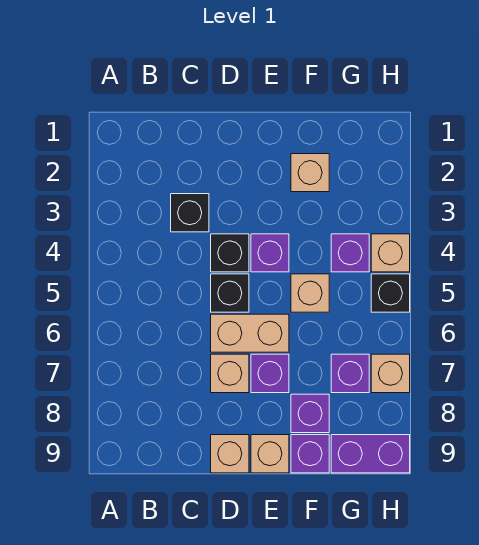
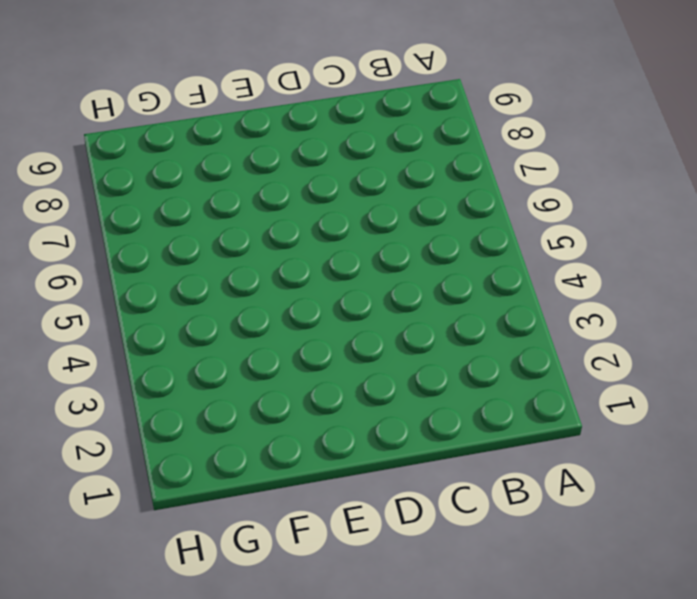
none -> black brick C3 level 1
none -> black brick D4 level 1
none -> black brick D5 level 1

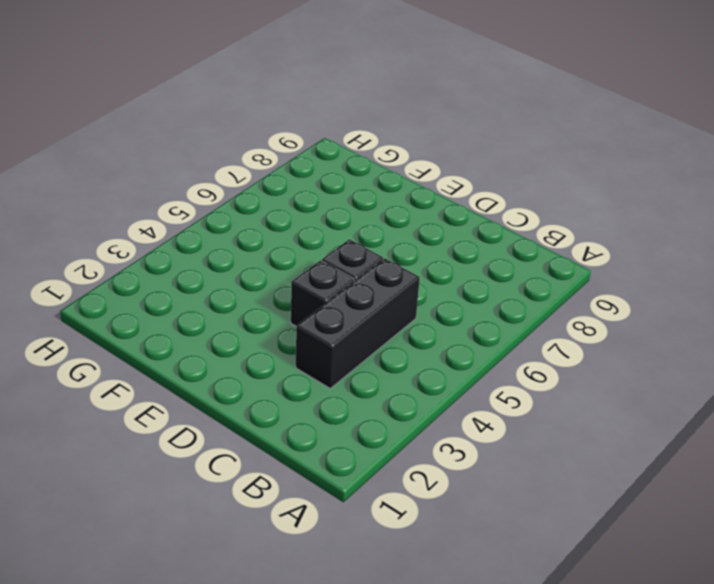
black brick C3:C5 level 1 -> black brick C3 level 1
none -> tan brick D6:E6 level 1
none -> tan brick D7 level 1
none -> tan brick D9 level 1

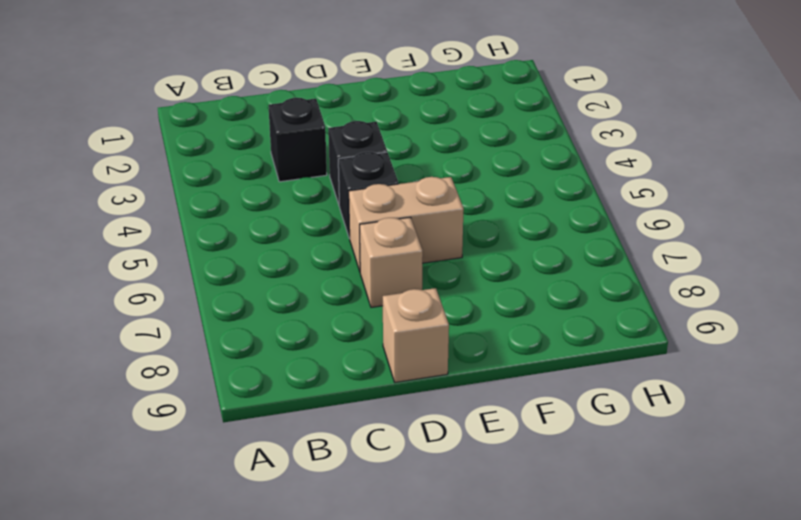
none -> purple brick E4 level 1
none -> purple brick E7 level 1
none -> tan brick E9 level 1

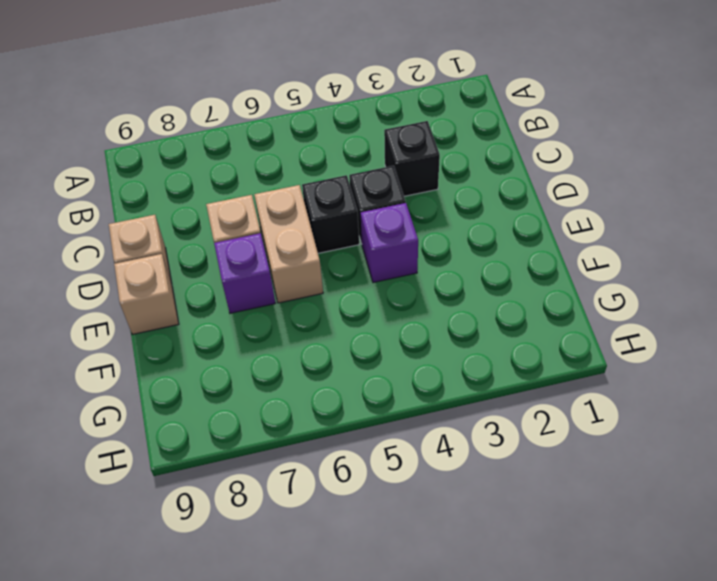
none -> tan brick F2 level 1
none -> tan brick F5 level 1
none -> purple brick F8 level 1

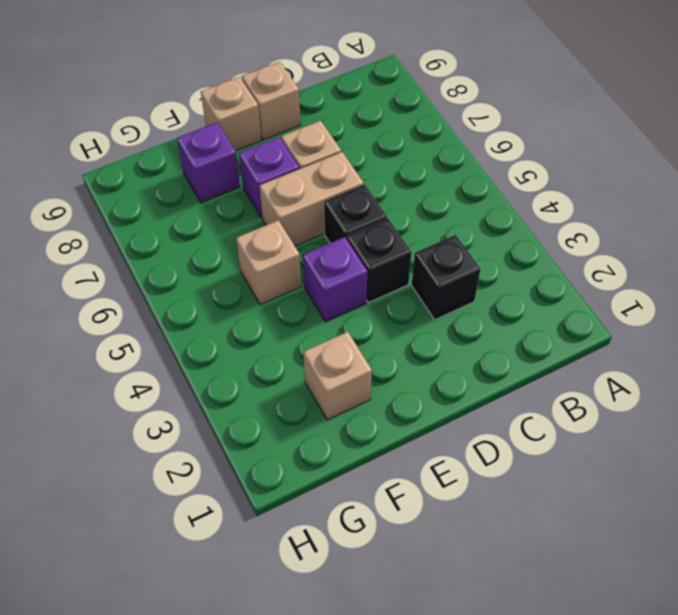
none -> purple brick F9 level 1
none -> purple brick G4 level 1
none -> purple brick G7 level 1

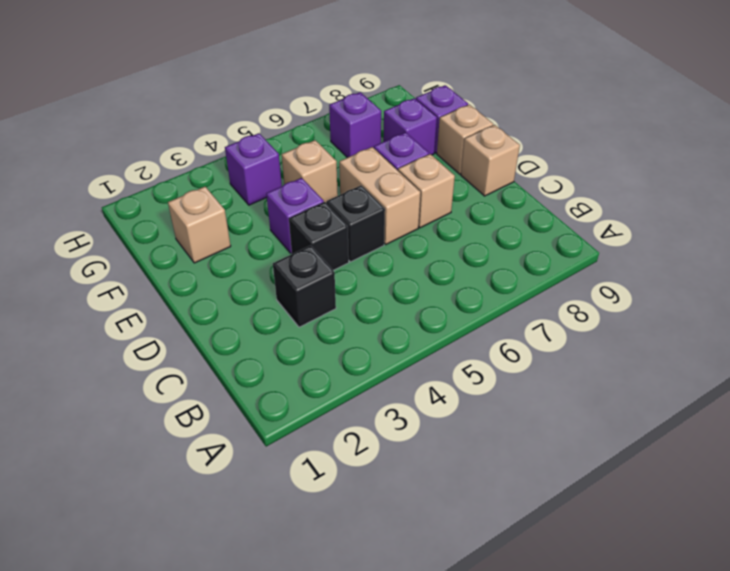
none -> purple brick G9:H9 level 1
none -> tan brick H4 level 1
none -> black brick H5 level 1

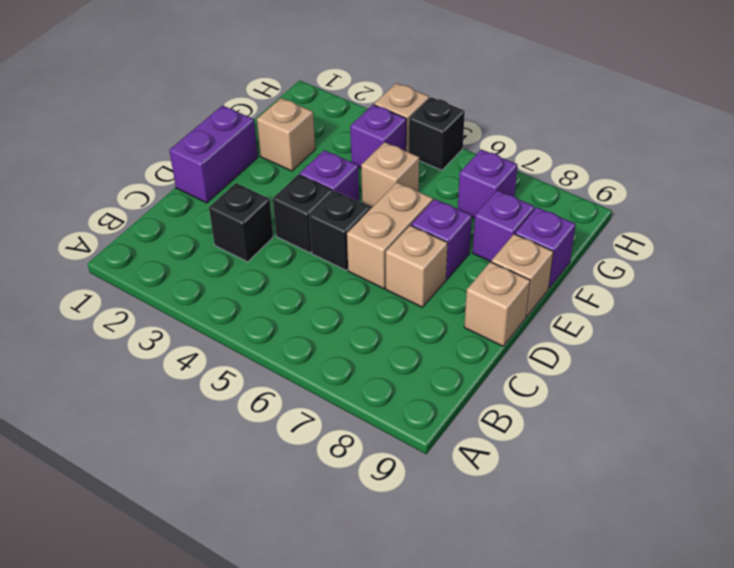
purple brick D1:E1 level 1 -> purple brick G9:H9 level 1
none -> tan brick H7 level 1

